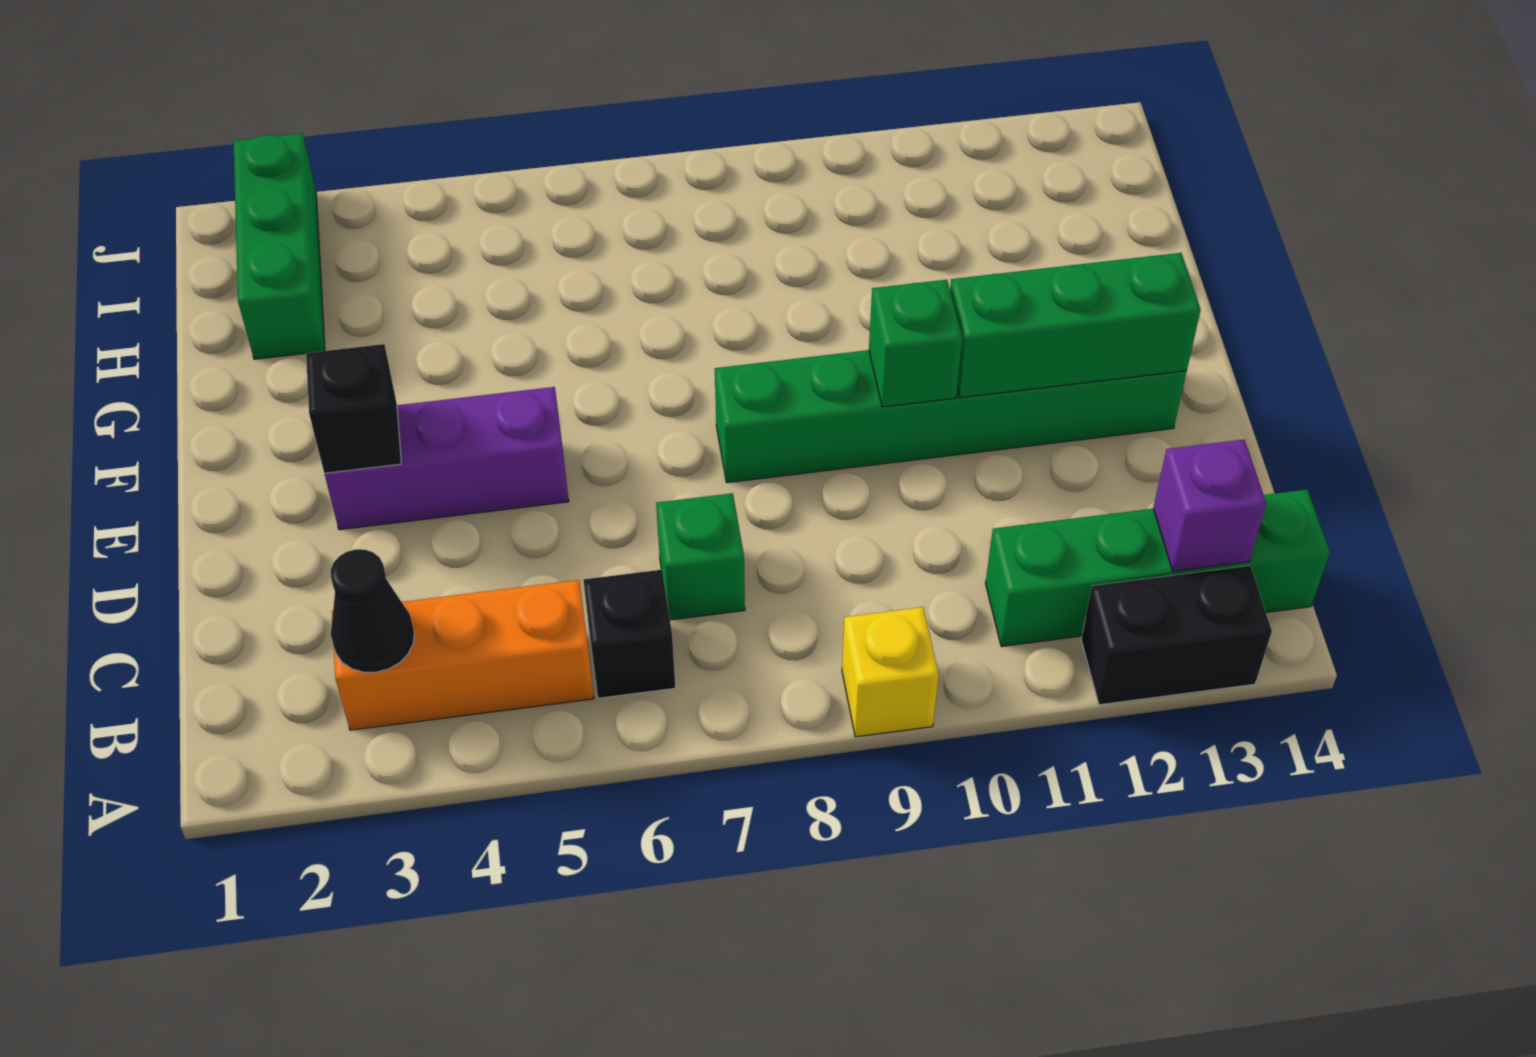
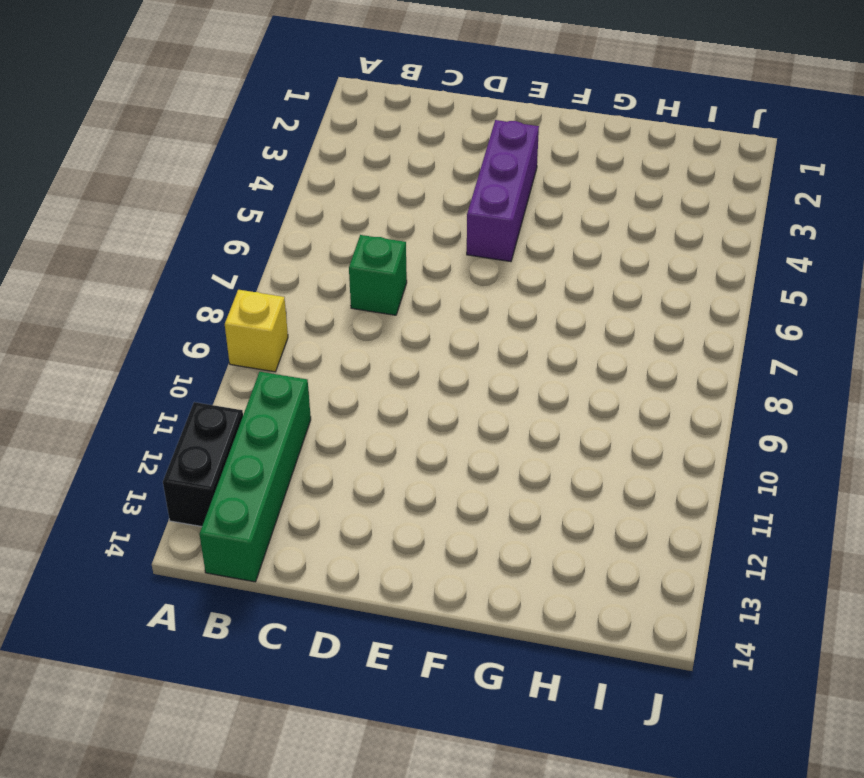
none -> orange brick B3:B5 level 1
none -> black brick B6 level 1
none -> green brick E8:E13 level 1

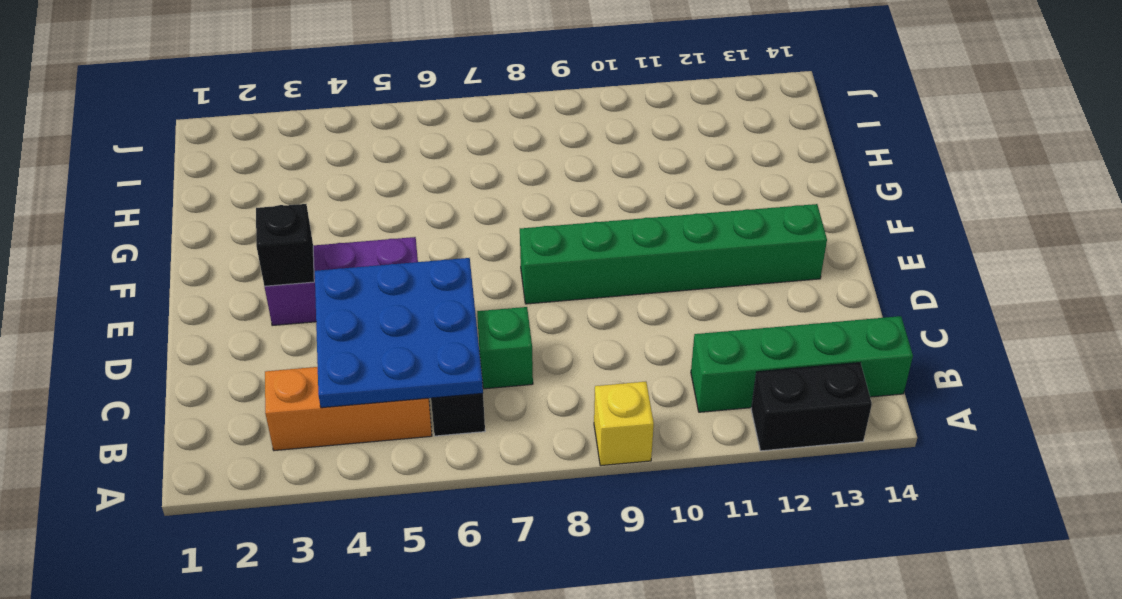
blue plate B4:D6 level 2 -> none
none -> green brick H2:J2 level 1
none -> black cone B3 level 2
none -> purple brick B13 level 2

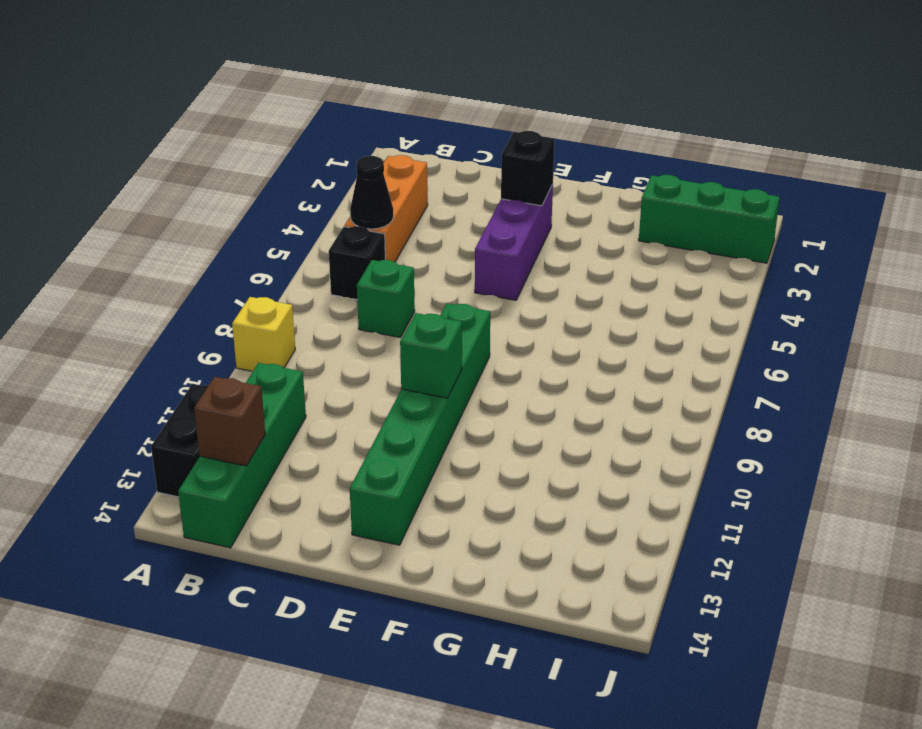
black cone B5 level 2 -> black cone B3 level 2
brown brick B13 level 2 -> purple brick B13 level 2
none -> green brick E11:E13 level 2

